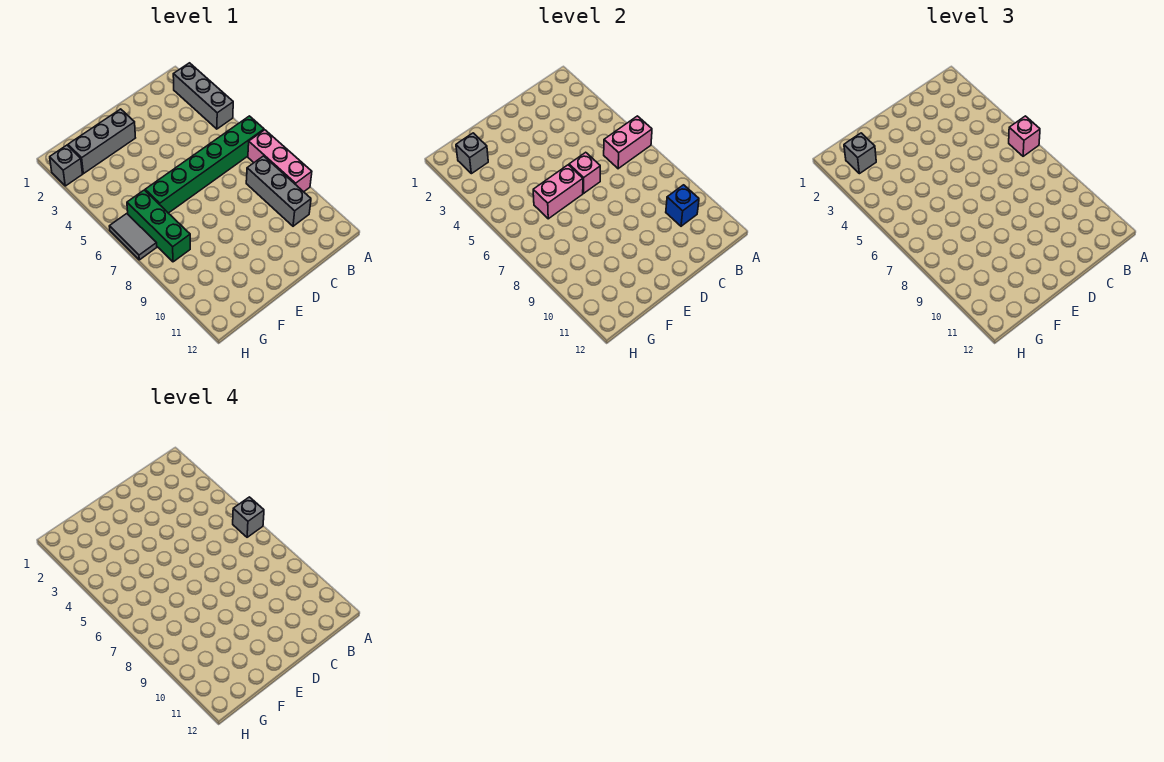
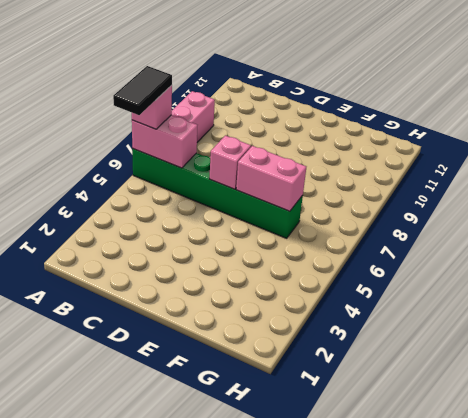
black tile A5:A6 level 4 -> grey brick A6 level 4
none -> grey brick A2:A4 level 1
none -> grey brick B8:B10 level 1
none -> grey brick E2:G2 level 1

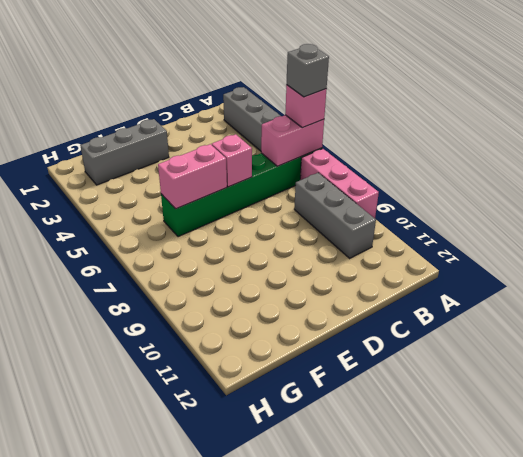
none -> green brick G6:G8 level 1
none -> grey brick H2 level 1
none -> grey tile H6:H7 level 1

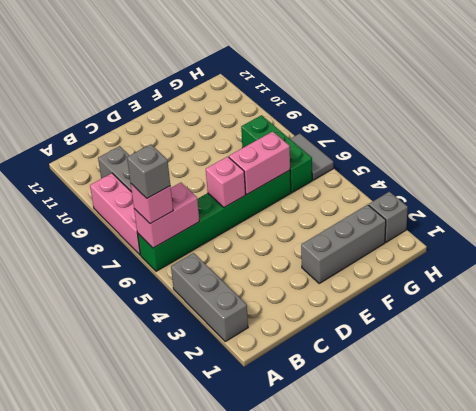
none -> blue brick B10 level 2
none -> grey brick G2 level 2
none -> grey brick G2 level 3

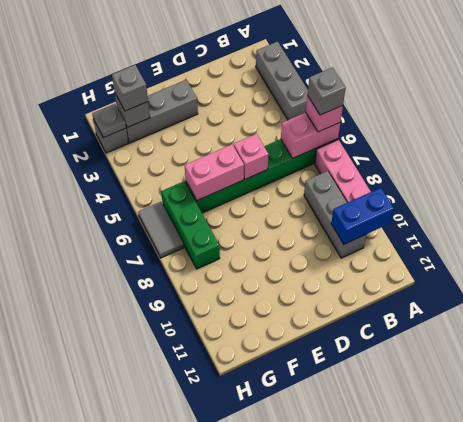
blue brick A10:B10 level 2 -> blue brick B10 level 2
grey plate H2 level 2 -> none

